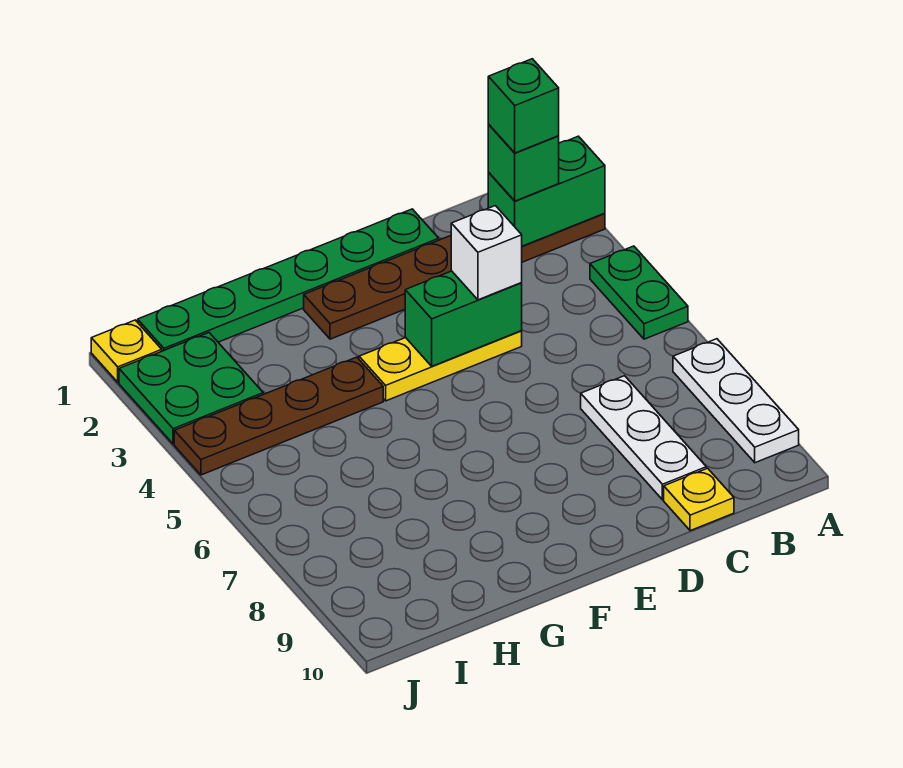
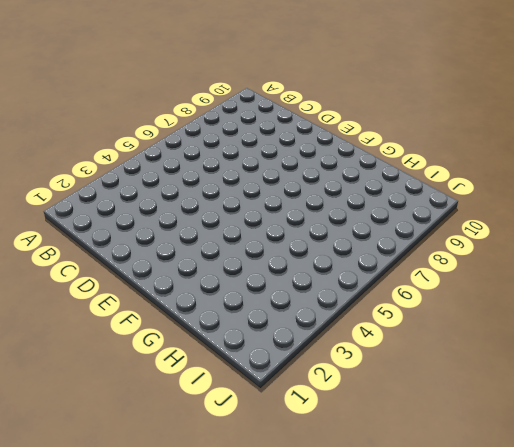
none -> brown plate A2:F2 level 1
none -> green plate A4:A5 level 1
none -> white plate A7:A9 level 1

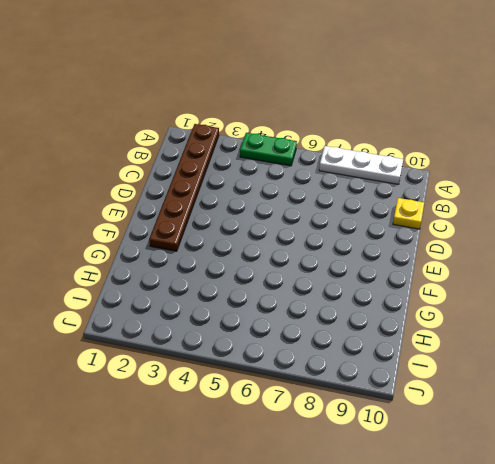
none -> white plate C7:C9 level 1
none -> green plate D1:I1 level 1
none -> yellow plate D4:F4 level 1

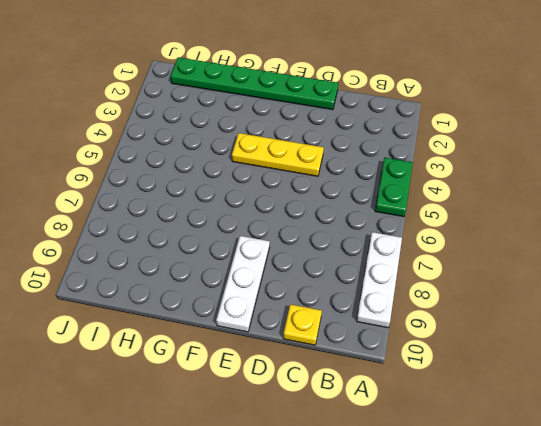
white plate E8:E10 level 1 -> white plate C7:C9 level 1
none -> brown plate A2:F2 level 1
none -> brown plate G4:J4 level 1
none -> green plate I2:J3 level 1

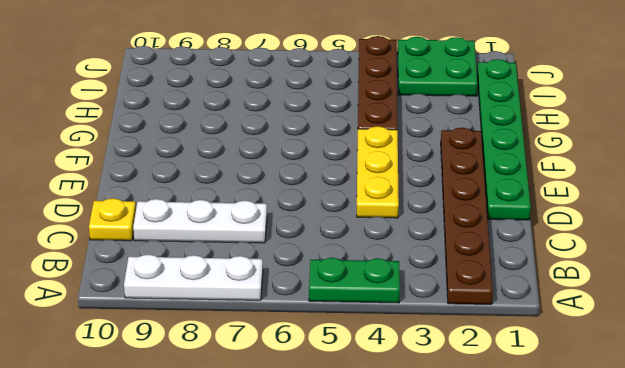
none -> yellow plate J1 level 1
none -> green brick A2:B2 level 2
none -> green brick D4:E4 level 2

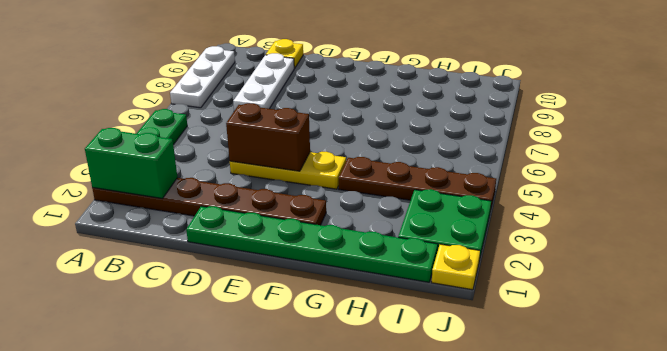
brown brick D4:E4 level 2 -> green brick D4:E4 level 2
none -> green brick B2 level 3
none -> white brick D4 level 3
none -> green brick B2 level 4

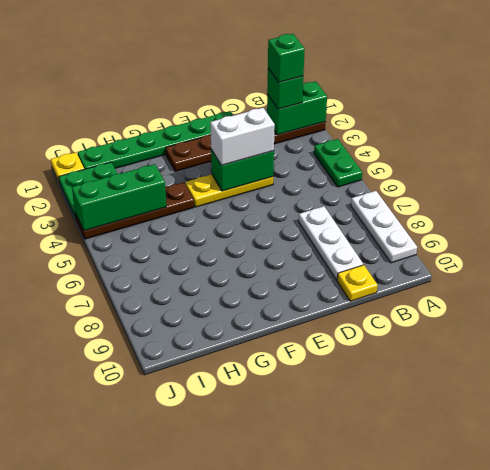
white brick D4:E4 level 3 -> white brick D4 level 3
green brick H4:J4 level 2 -> none

